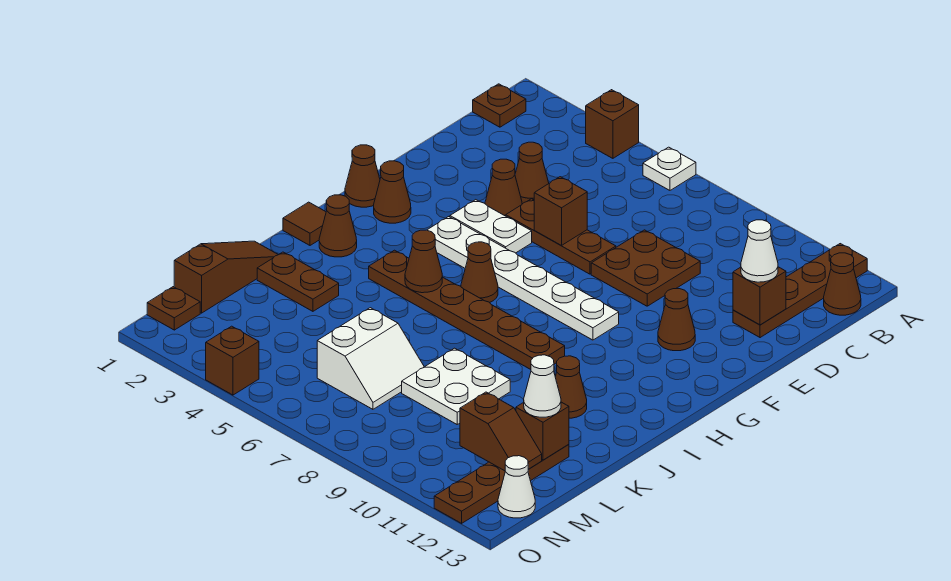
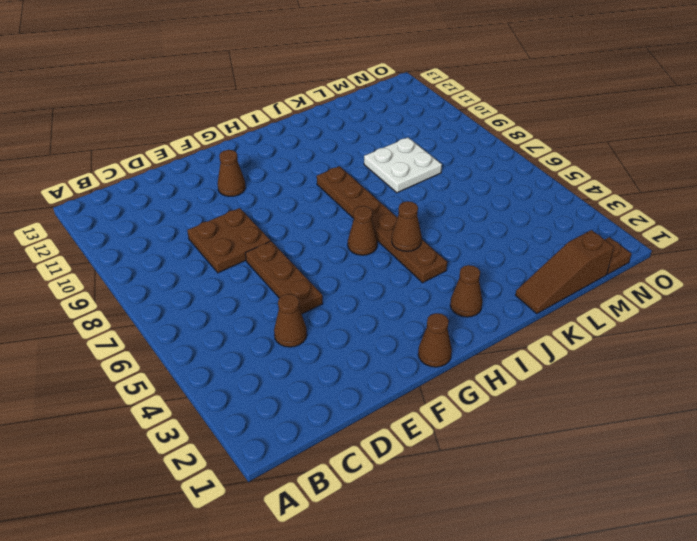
none -> brown brick A4 level 1
none -> white plate A6 level 1
none -> brown plate A12:D12 level 1
none -> brown plate B1 level 1

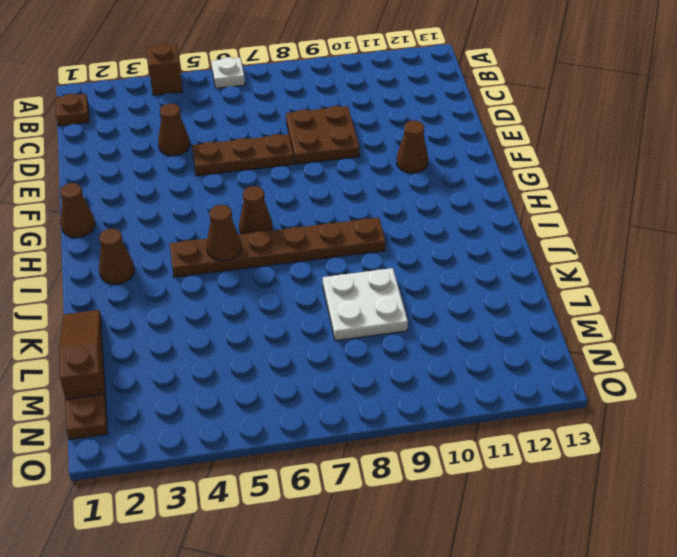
none -> brown plate A12:D12 level 1
none -> brown cone B13 level 1
none -> brown cone E4 level 1
none -> white plate F4:F5 level 1

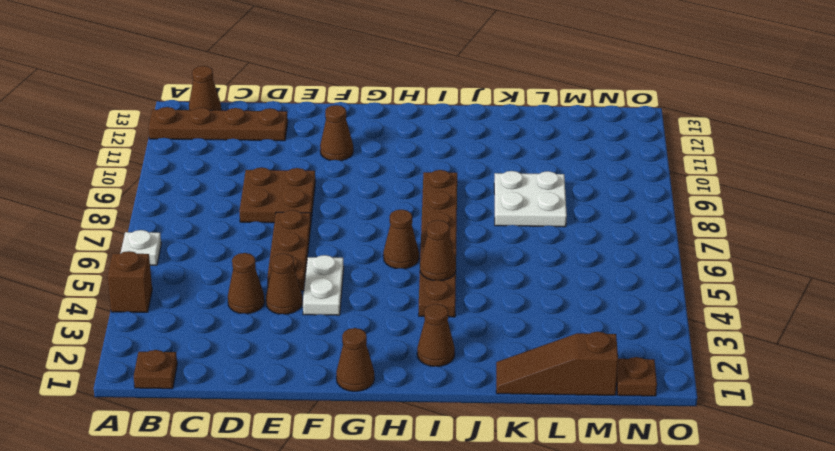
none -> brown cone G2 level 1
none -> white plate G4:G9 level 1
none -> brown tile I1 level 1
none -> brown cone J11 level 1

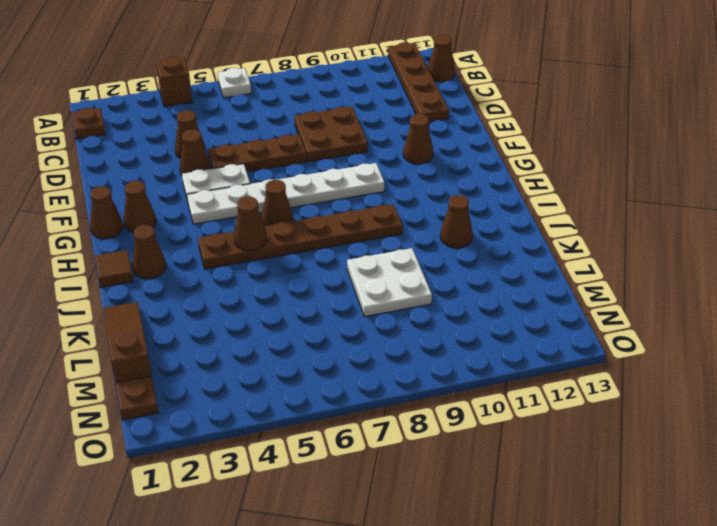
none -> brown plate K2:K3 level 1
none -> white slope L6:M7 level 1 top 6
none -> brown plate L12:O12 level 1
none -> white cone N13 level 1

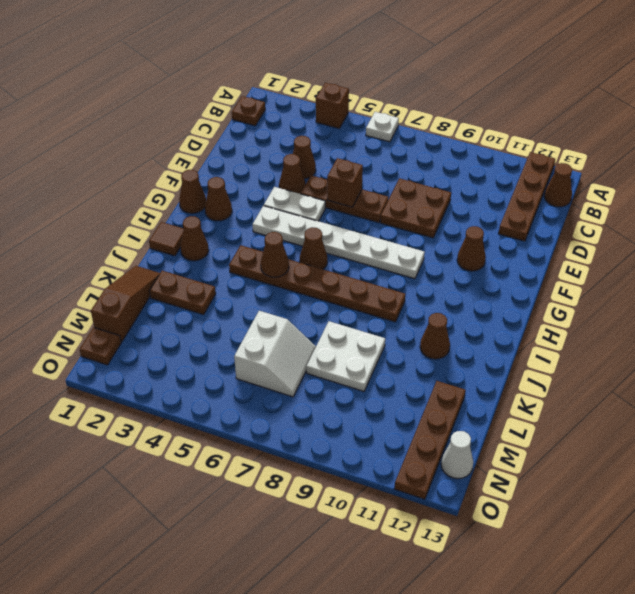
none -> brown brick O4 level 1
none -> brown brick D12 level 2
none -> brown brick L12 level 2
none -> brown slope M11:M12 level 2 top 11

